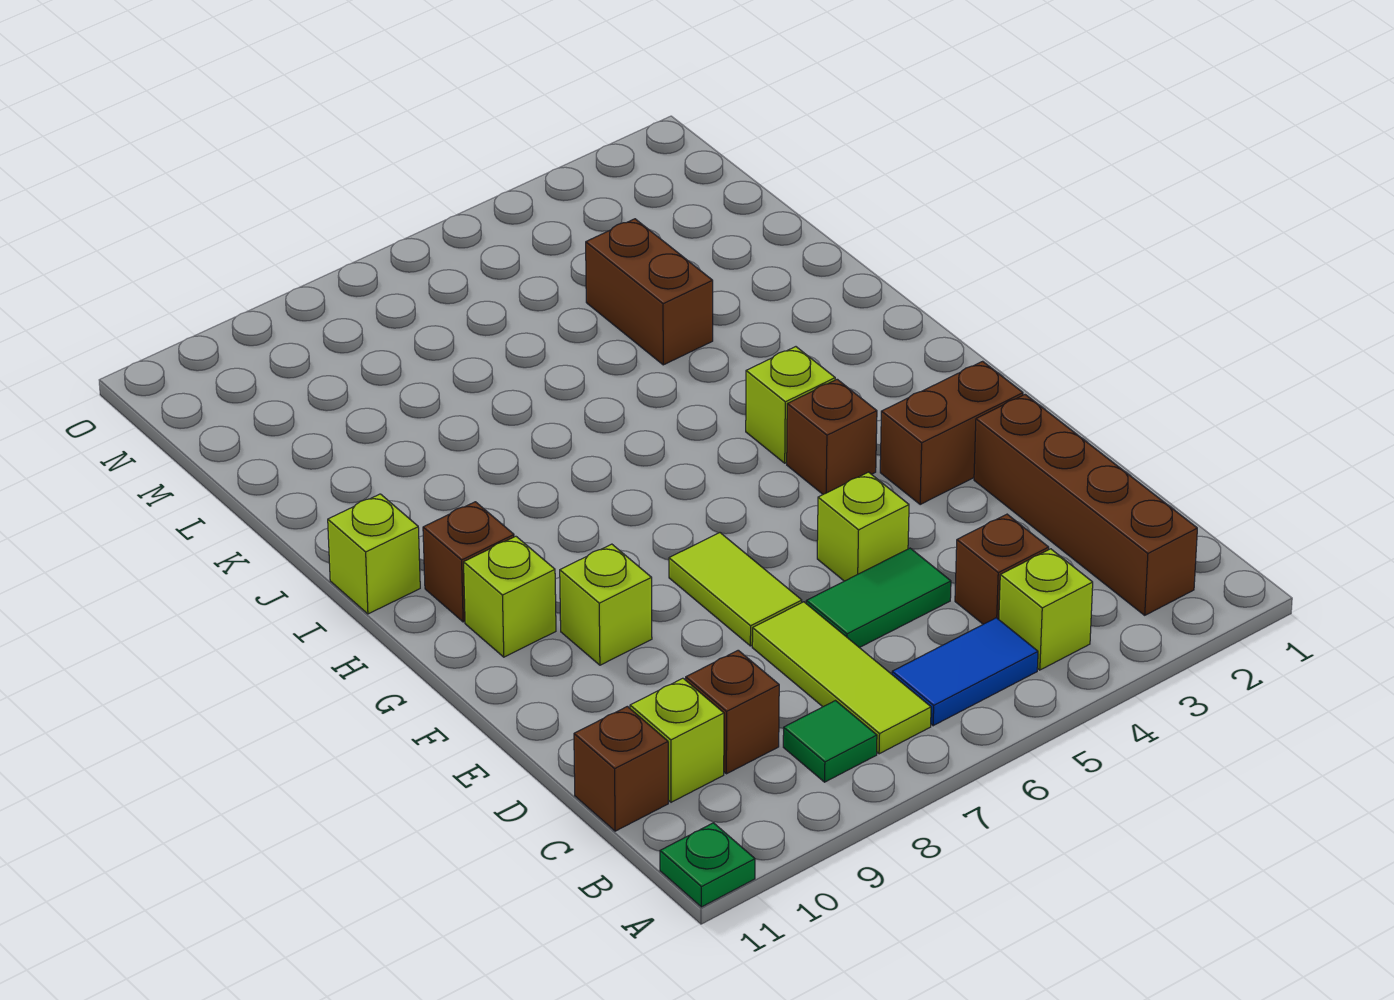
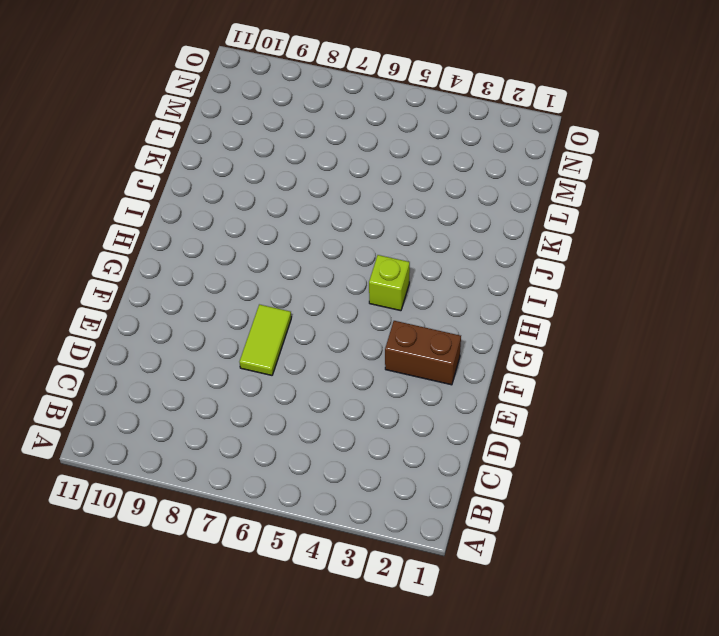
none -> green plate A11 level 1
none -> brown brick B2:E2 level 1
none -> lime brick B4 level 1

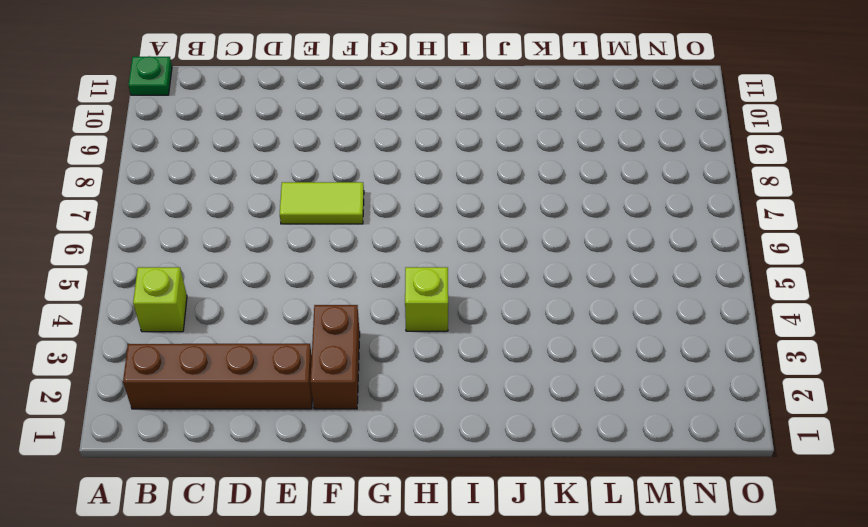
none -> blue tile B5:B6 level 1
none -> lime tile B7:D7 level 1
none -> green tile B8 level 1

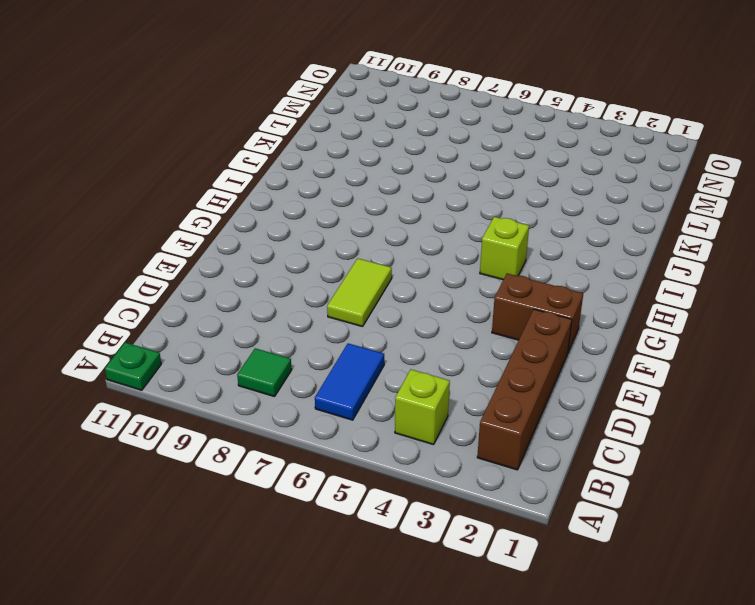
blue tile B6:C6 level 1 -> blue tile B5:B6 level 1
none -> lime tile B7:D7 level 1
none -> brown brick C4 level 1
none -> brown brick C9 level 1

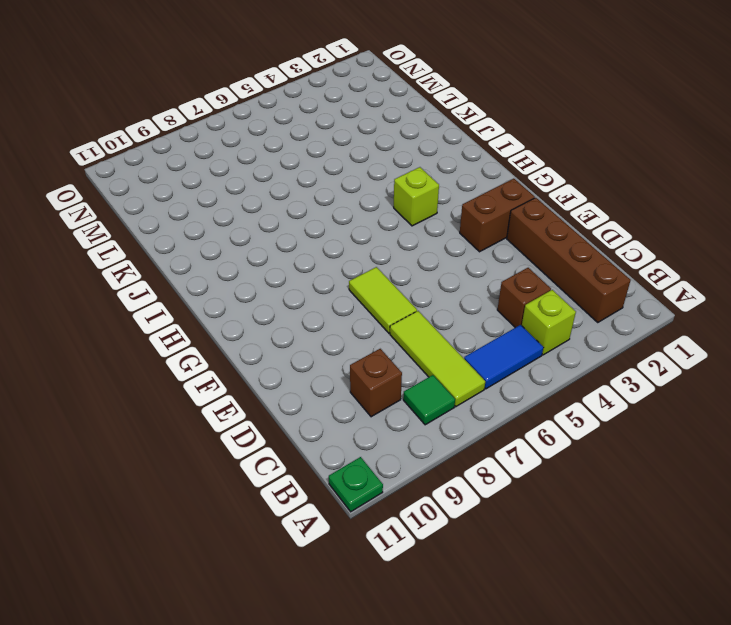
none -> lime brick C10 level 1
none -> brown brick C11 level 1
none -> green tile D5:D6 level 1

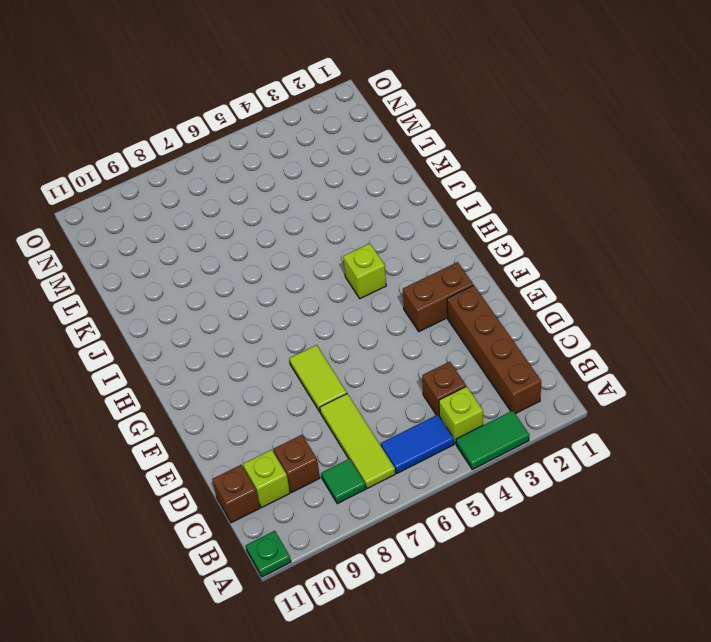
green tile A3:A4 level 1 -> green tile D5:D6 level 1
none -> lime brick E5 level 1
none -> lime brick F9 level 1
none -> brown brick G4 level 1

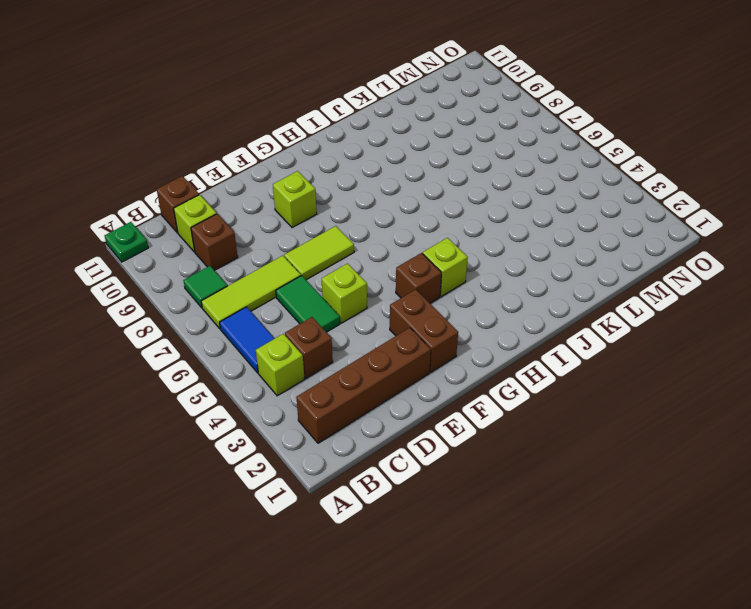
none -> lime brick G10 level 1
none -> brown brick H10 level 1
none -> lime brick I11 level 1

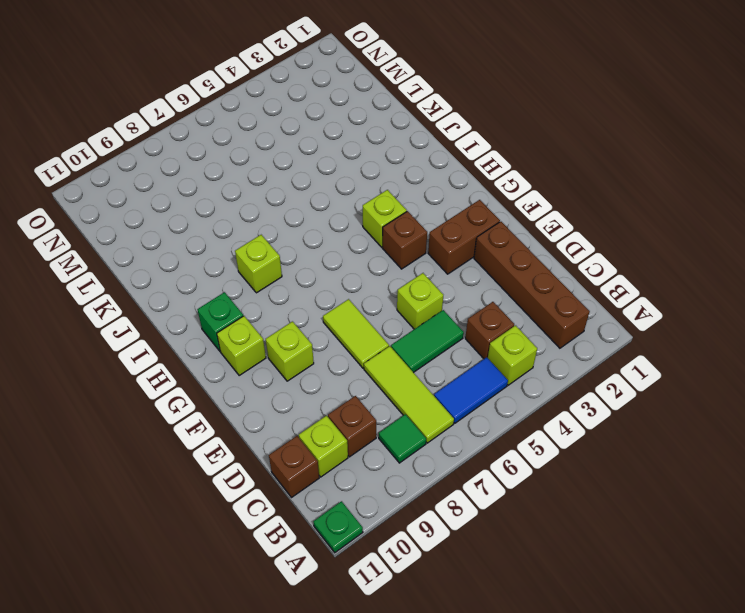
green brick H10 level 1 -> brown brick H10 level 1
lime brick I8 level 1 -> lime brick I11 level 1
none -> brown brick K4:L4 level 1

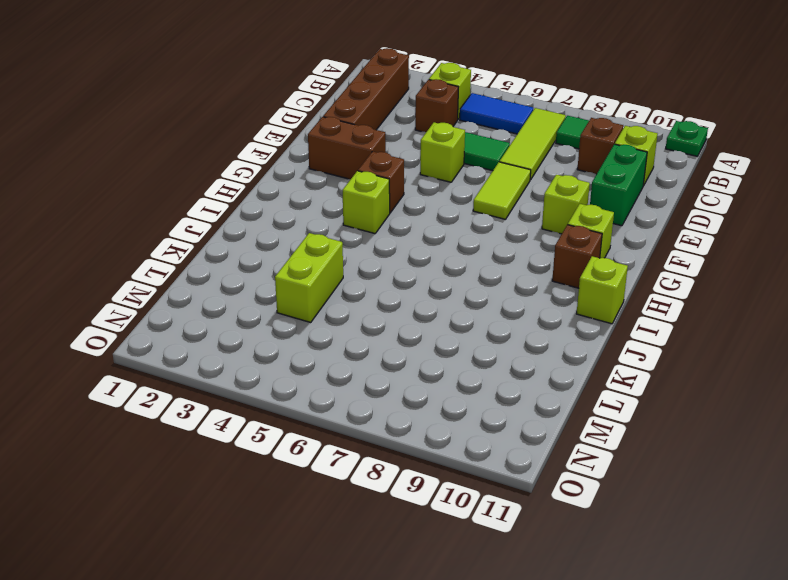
green brick D10:E10 level 1 -> none
lime brick K4:L4 level 1 -> brown brick K4:L4 level 1
none -> brown brick C11 level 1

